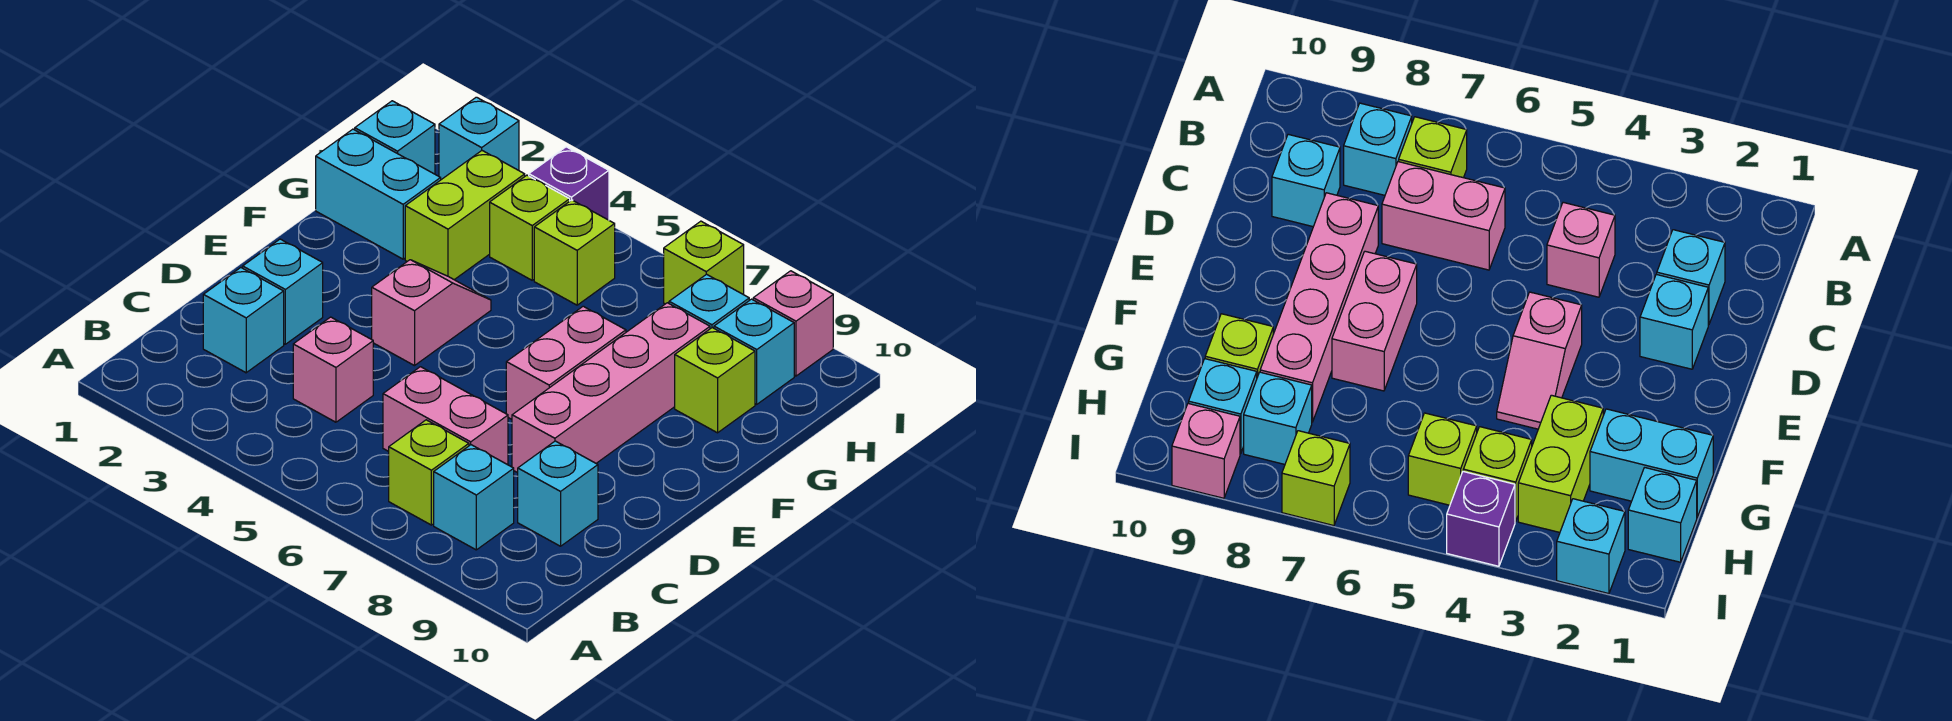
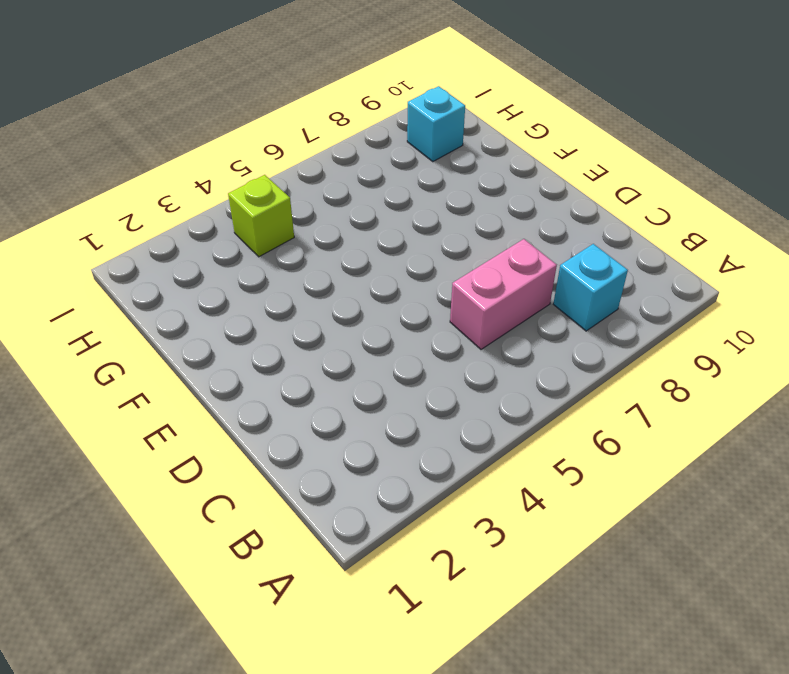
none -> lime brick B7 level 1
none -> cyan brick C2 level 1
none -> pink brick C4 level 1

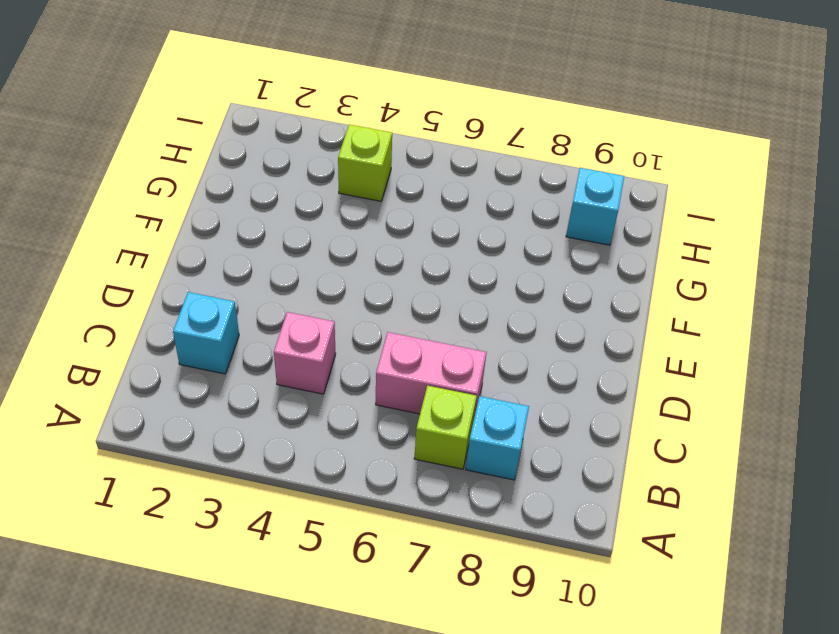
none -> cyan brick C9 level 1
none -> cyan brick D2 level 1
none -> pink brick D8:G8 level 1

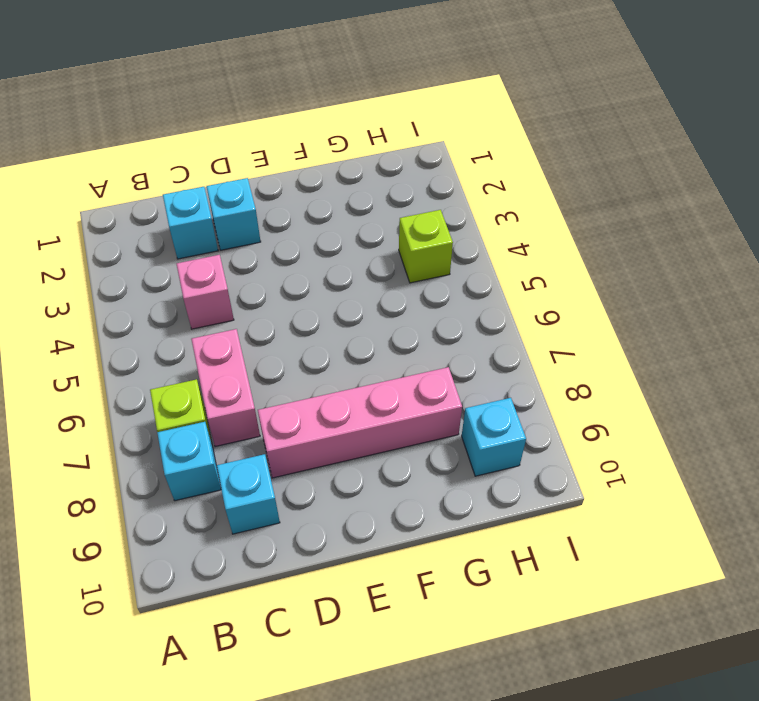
none -> pink slope E4:F4 level 1 top E
none -> pink brick E7:F7 level 1
none -> cyan brick G1:G2 level 1

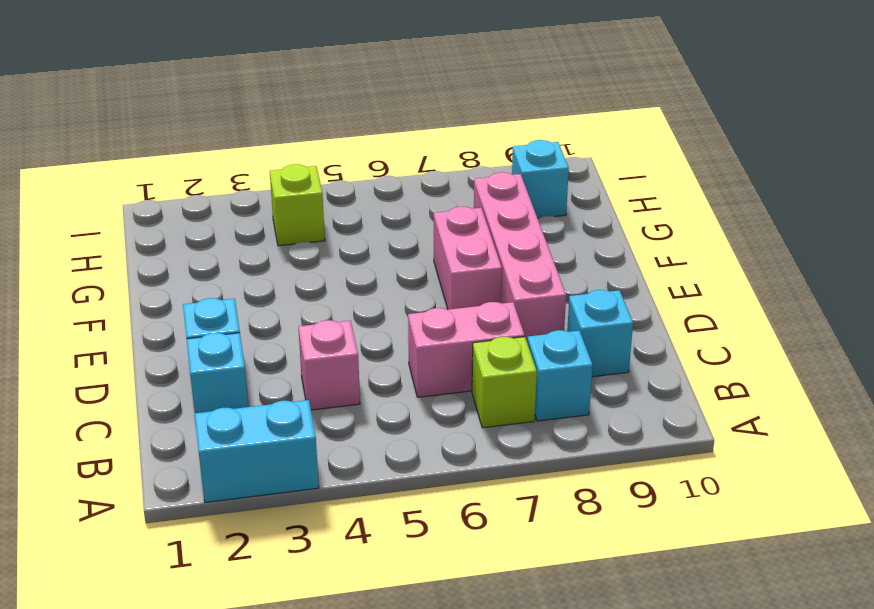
cyan brick A2:A3 level 1 -> cyan brick G1:G2 level 1
none -> pink slope E4:F4 level 1 top E
none -> lime brick G3:H3 level 1
none -> lime brick G9 level 1

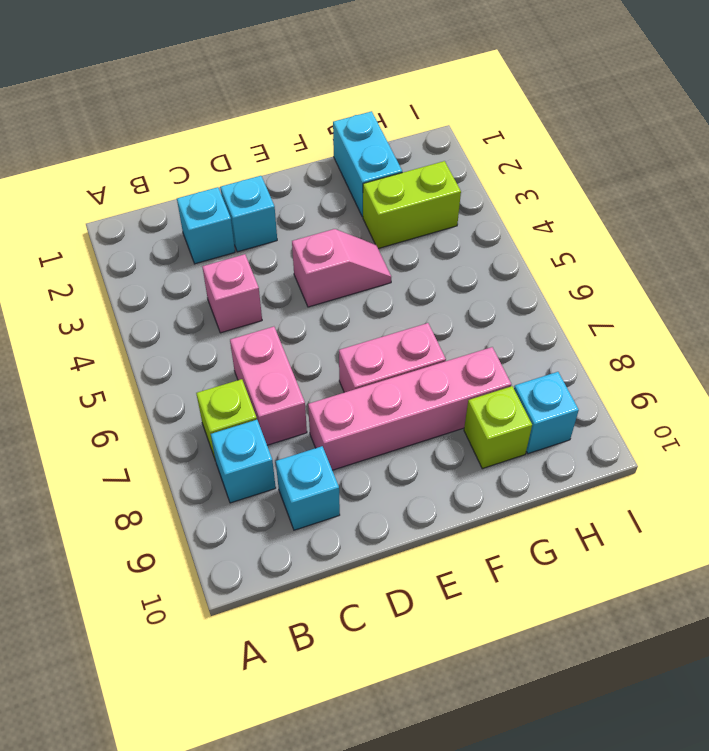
none -> cyan brick H1 level 1
none -> lime brick H4 level 1
none -> lime brick H5 level 1

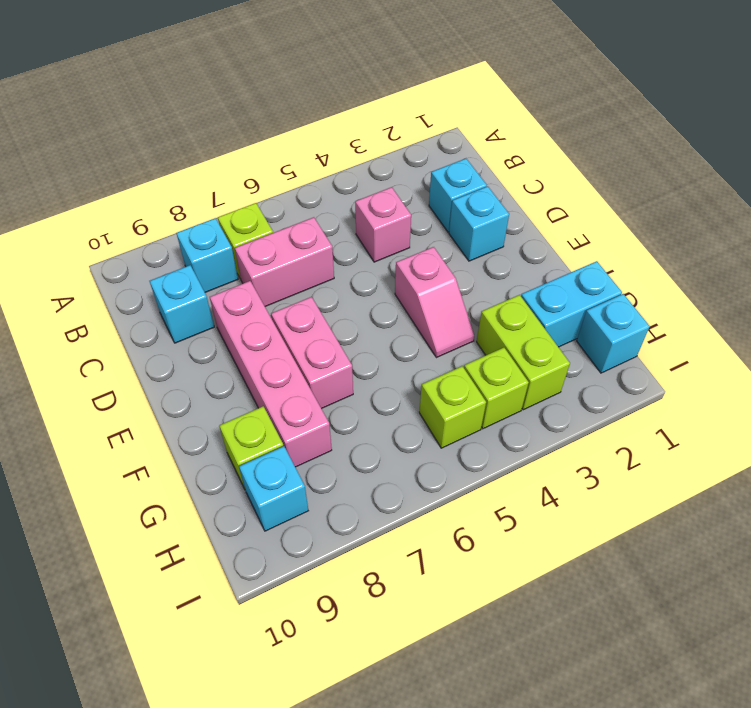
none -> cyan brick H8 level 1
none -> cyan brick I2 level 1
none -> purple brick I4 level 1

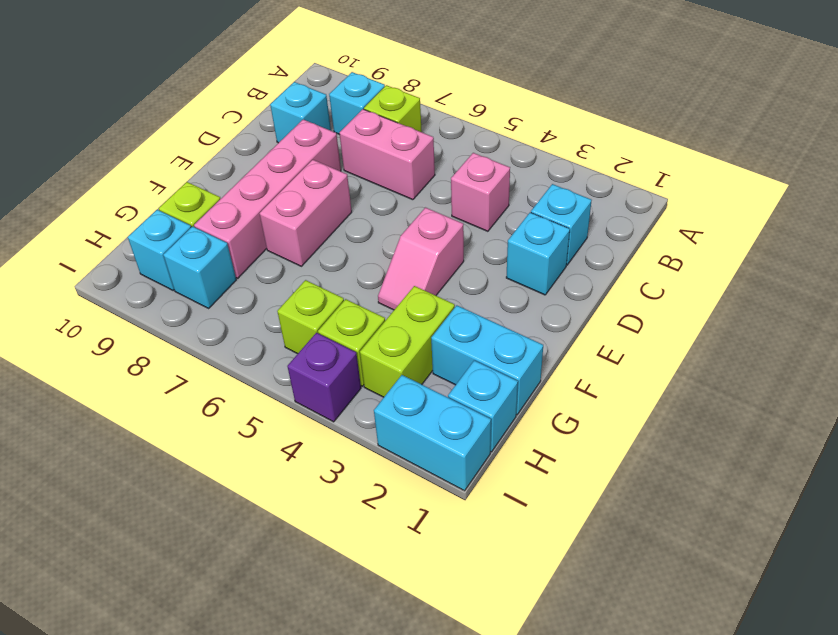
cyan brick I1:I2 level 1 -> cyan brick I2 level 1
none -> lime brick I7 level 1
none -> pink brick I9 level 1

